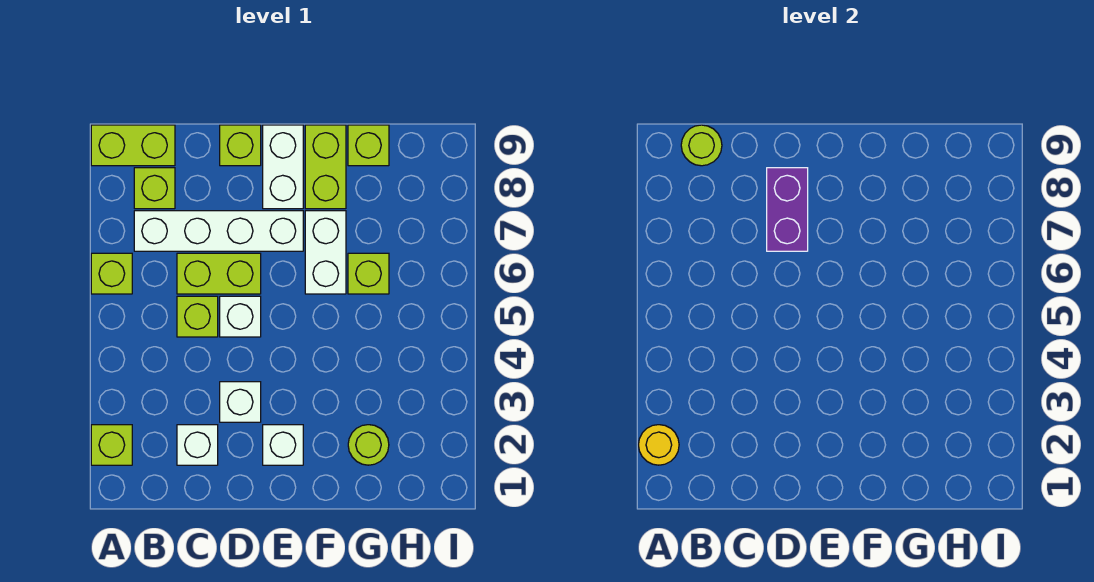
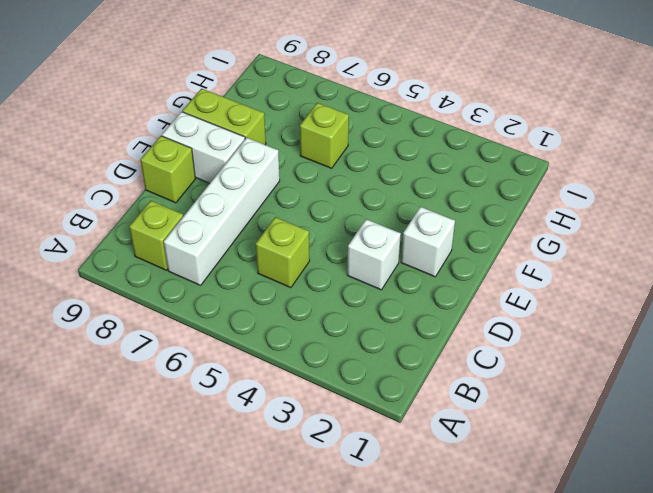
none -> lime brick A2 level 1
none -> lime brick A6 level 1
none -> lime brick A9:B9 level 1

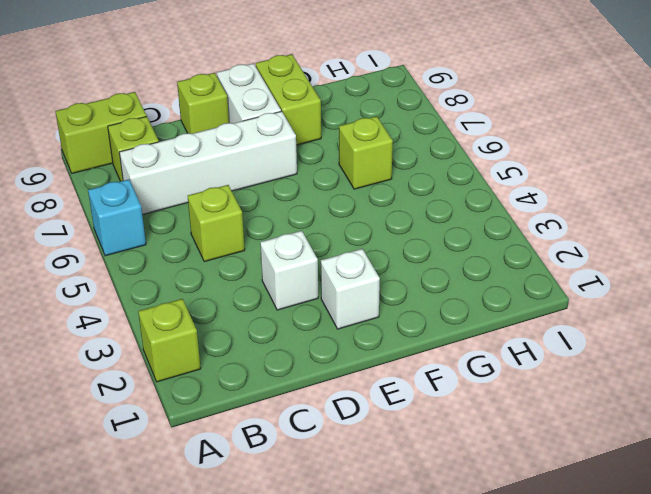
cyan brick A6 level 1 -> lime brick A6 level 1
none -> white brick C2 level 1
none -> lime brick C6:D6 level 1
none -> white brick D5 level 1

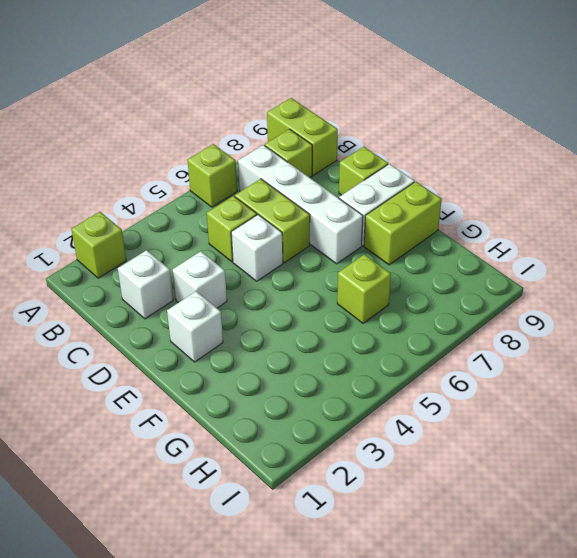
none -> white brick F6:F7 level 1
none -> lime round brick G2 level 1
none -> lime brick G9 level 1

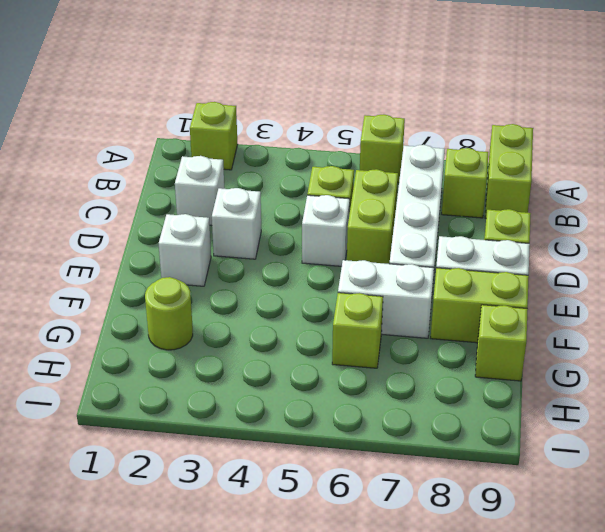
none -> yellow round brick A2 level 2
none -> lime round brick B9 level 2
none -> purple brick D7:D8 level 2

